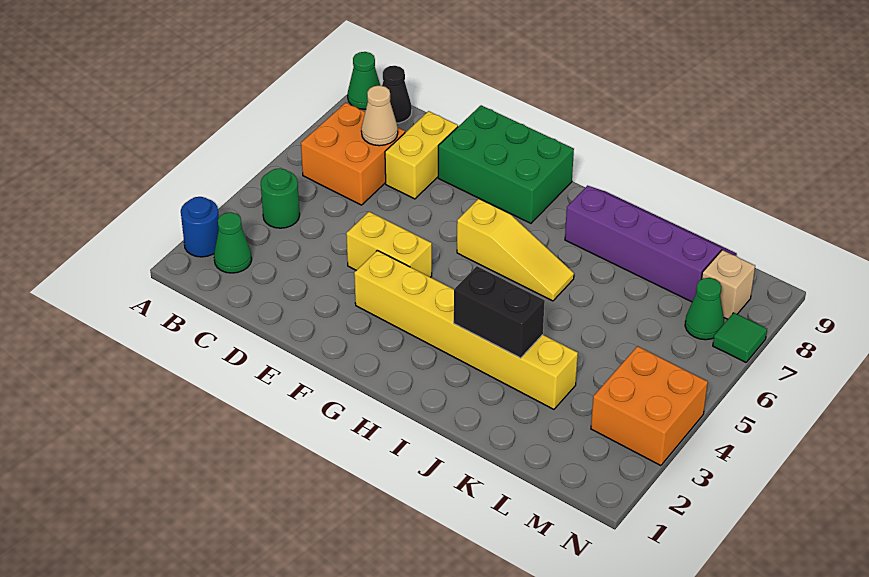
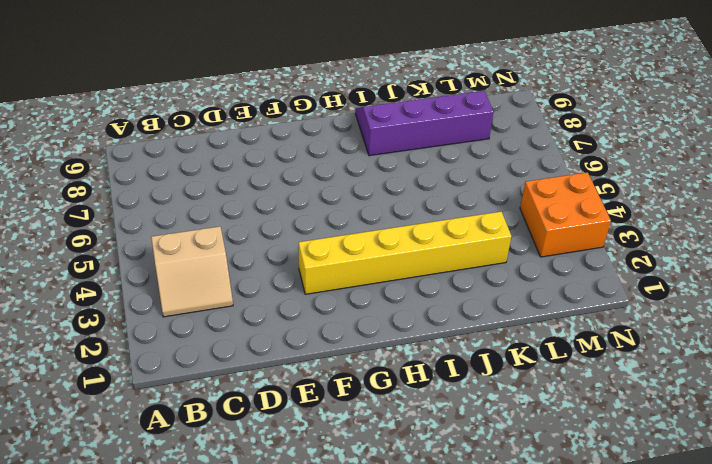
tan slope B3:C4 level 1 top 4 -> green round brick B4 level 1
none -> blue round brick A2 level 1
none -> green cone A9 level 1
none -> green cone B2 level 1

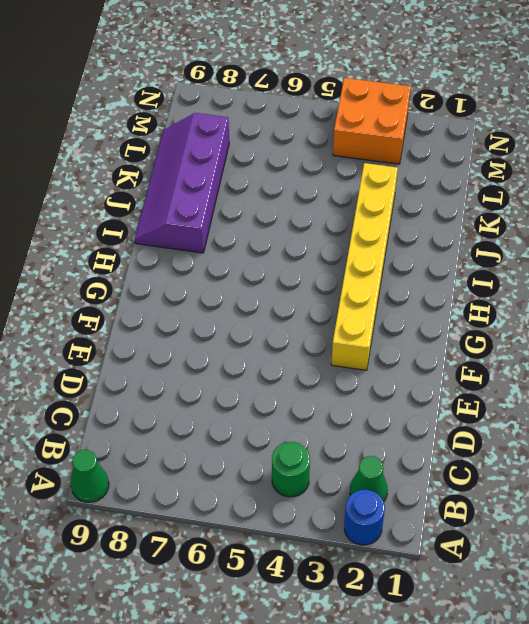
none -> orange brick B6:C7 level 1
none -> black cone B9 level 1
none -> yellow brick D7:D8 level 1

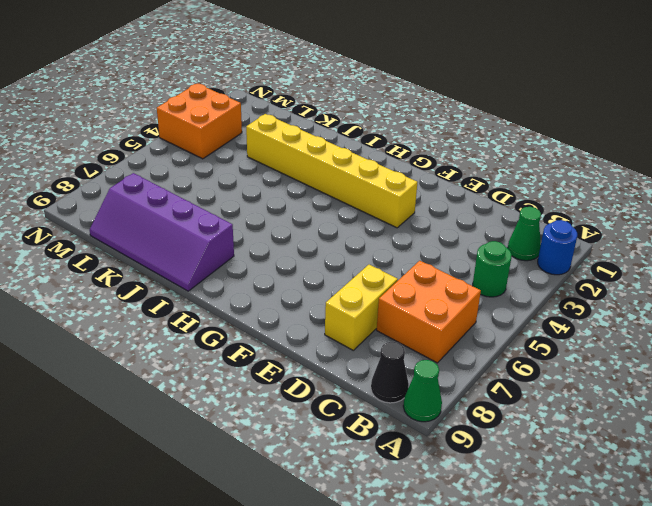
none -> yellow brick E4:F4 level 1
none -> green brick E8:G9 level 1
none -> yellow slope G6:I6 level 1 top G

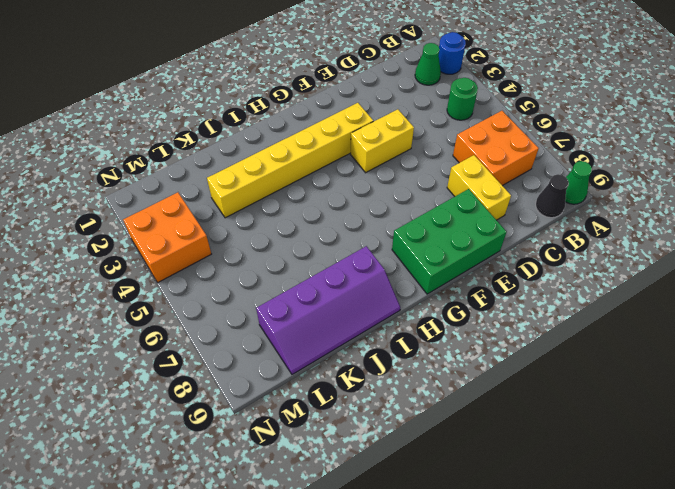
none -> yellow slope G6:I6 level 1 top G
none -> green cone M7 level 1
none -> tan brick M8 level 1

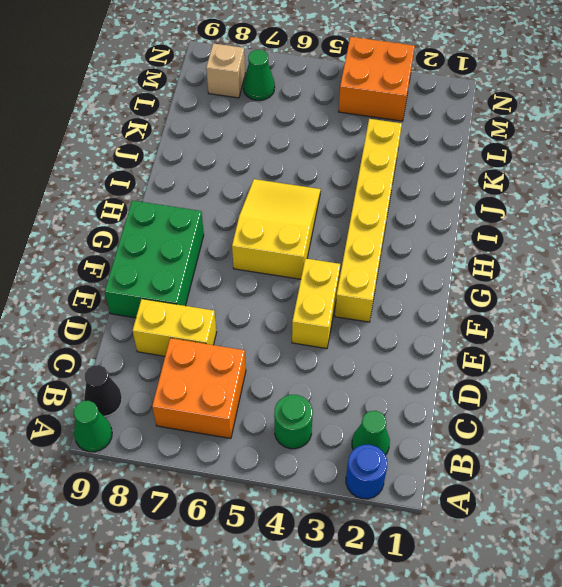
yellow slope G5:I6 level 1 top G -> yellow slope G6:I6 level 1 top G
none -> purple slope I8:L9 level 1 top 8
none -> green tile N7 level 1
none -> tan cone C7 level 2

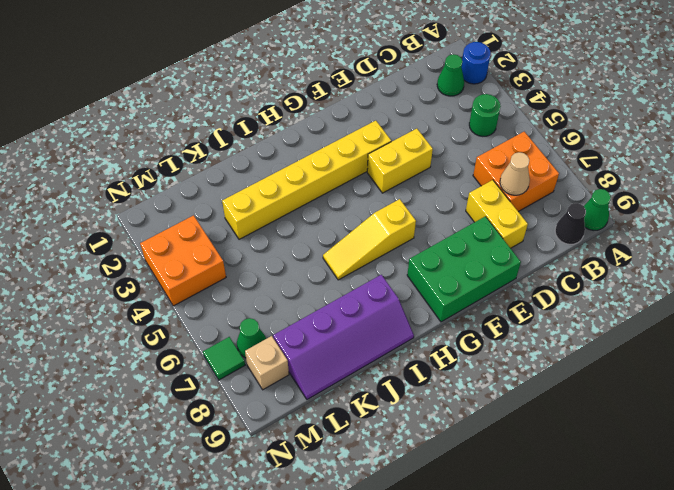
none -> black brick I3:J3 level 2

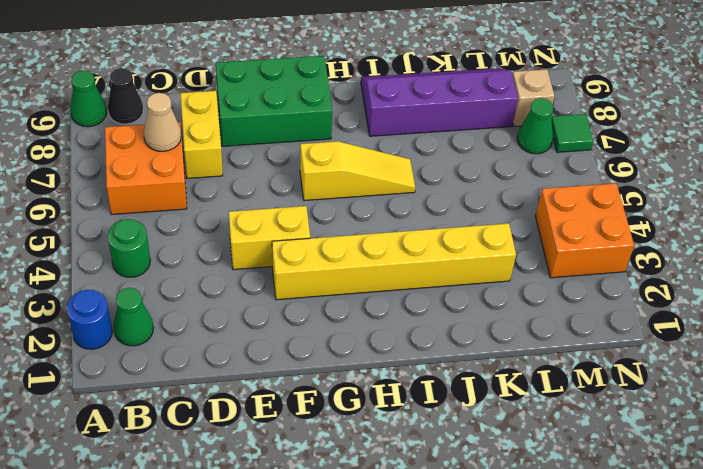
none -> black brick I3:J3 level 2

